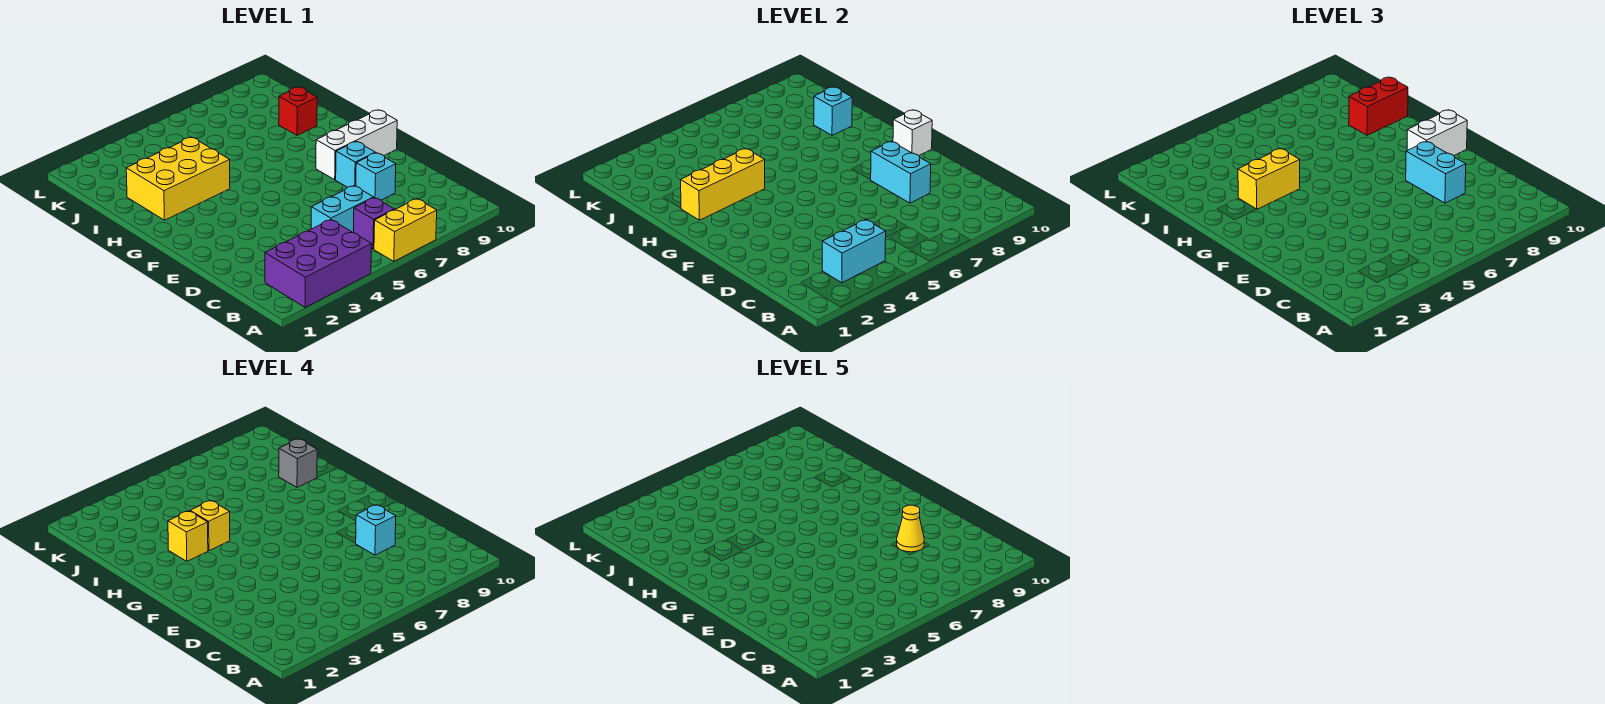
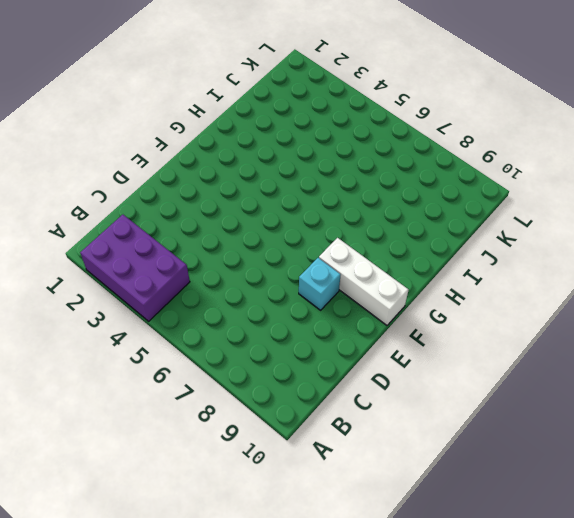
none -> yellow brick A6:A7 level 1
none -> purple brick B6 level 1
none -> cyan brick C5:C6 level 1

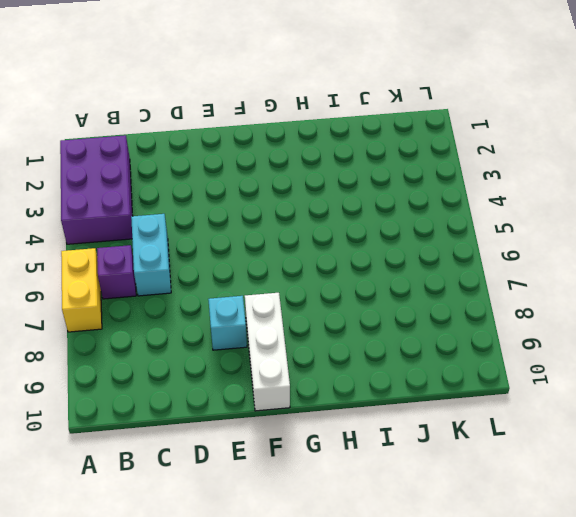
none -> cyan brick D8 level 1
none -> yellow brick H2:I4 level 1
none -> red brick I9 level 1

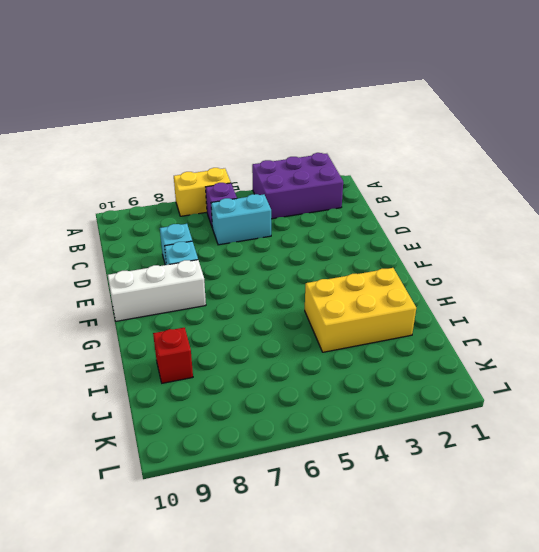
none -> cyan brick B3:B4 level 2
none -> cyan brick D8:E8 level 2
none -> white brick F10 level 2

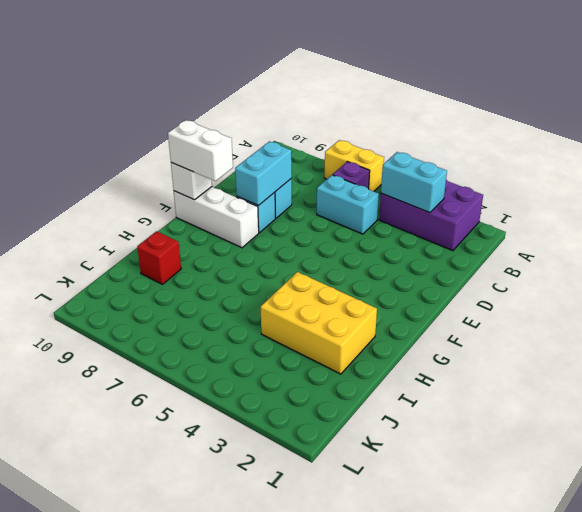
none -> yellow brick H2:H4 level 2
none -> cyan brick I9 level 2
none -> cyan brick D8:E8 level 3

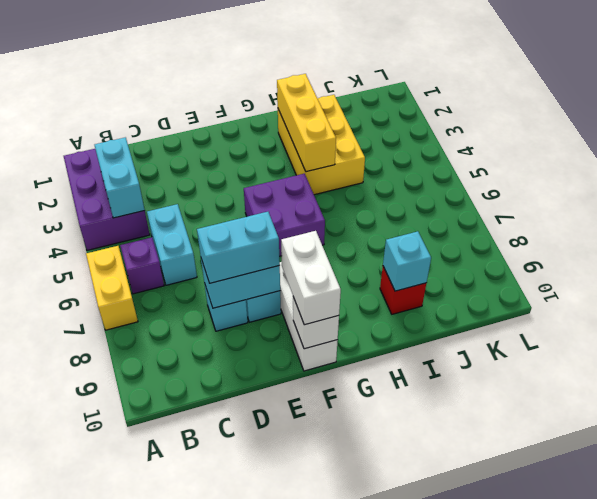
purple brick F5:G6 level 1 -> none
none -> yellow brick H3:H4 level 3
none -> red brick I9:I10 level 3
none -> cyan brick D8 level 4

